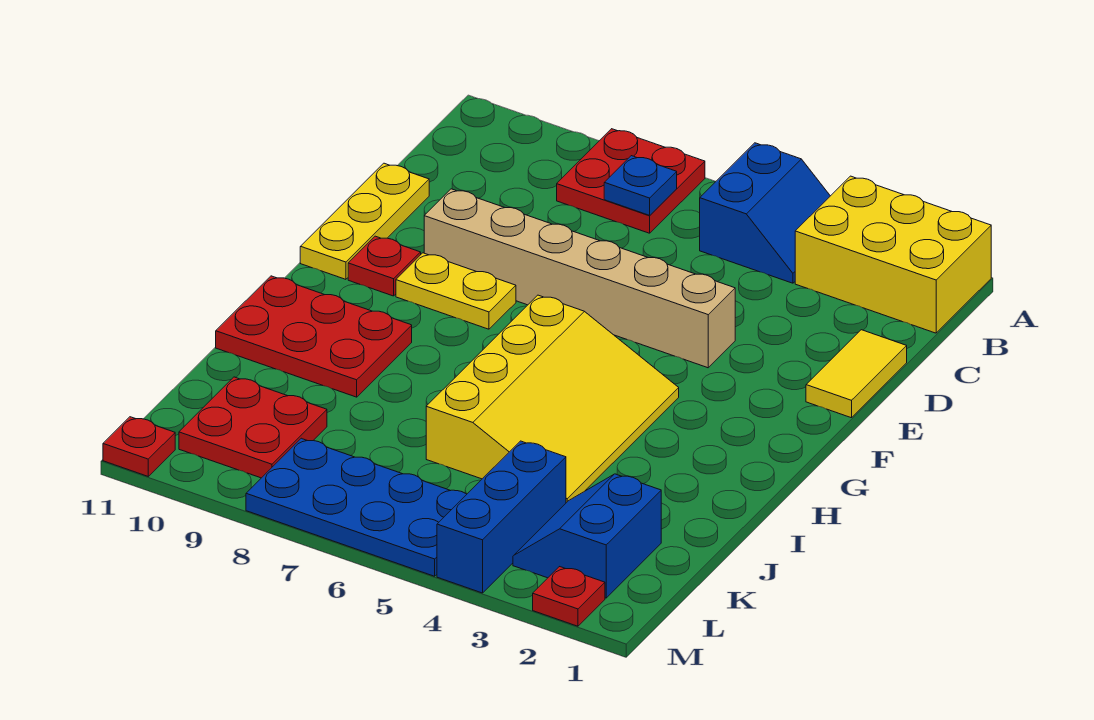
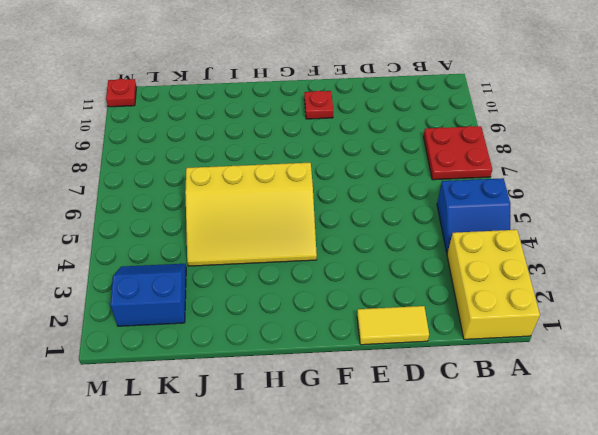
none -> yellow plate D11:F11 level 1
none -> tan brick E4:E9 level 1
none -> yellow plate F8:F9 level 1

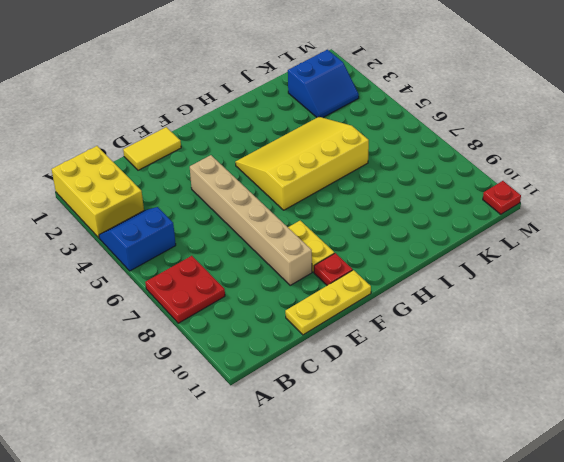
none -> red plate H9:I11 level 1
none -> blue brick K4:M4 level 1
none -> red plate K9:L10 level 1

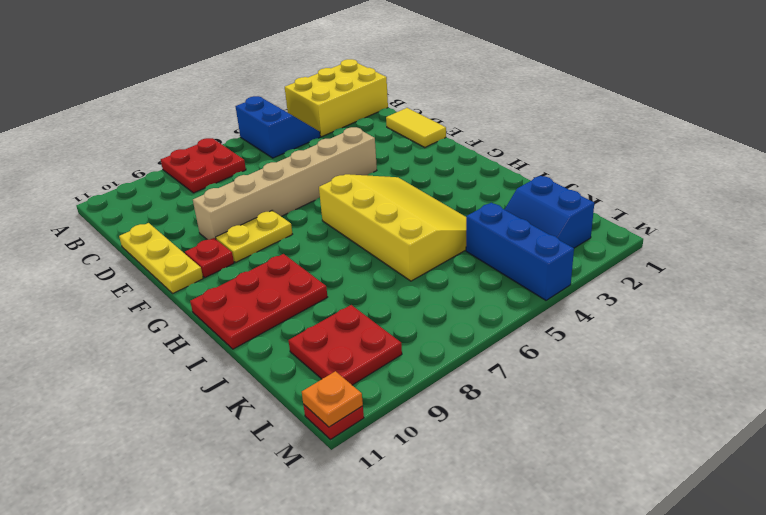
orange plate M11 level 2 -> none
none -> blue plate L5:M8 level 1
none -> red plate M2 level 1
none -> blue plate B7 level 2

